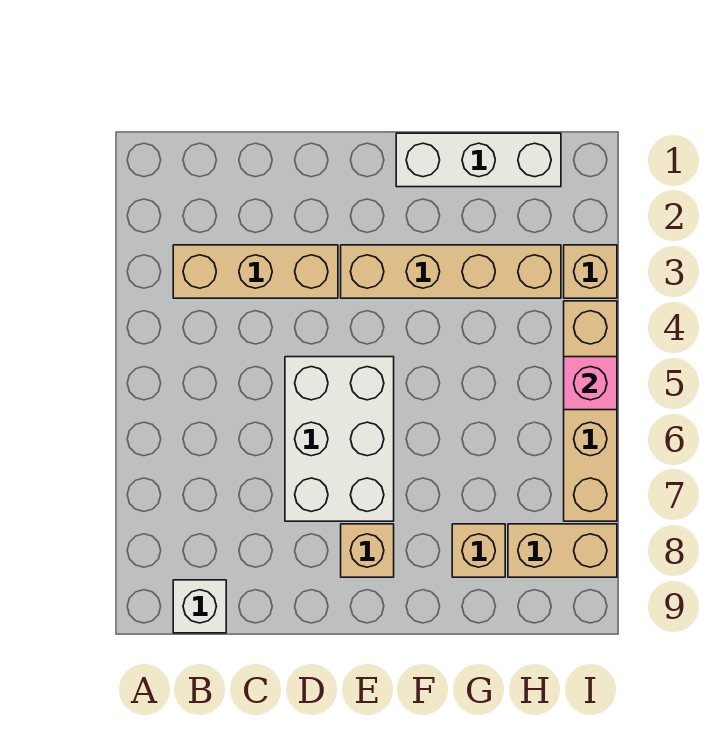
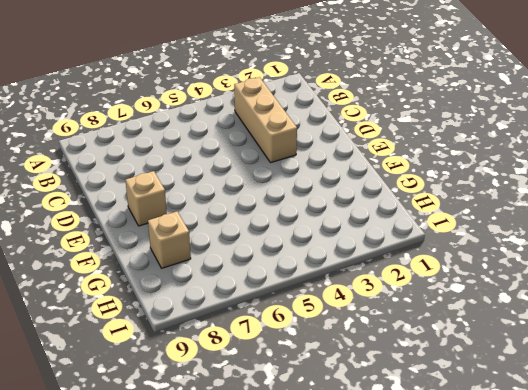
none -> white brick B9 level 1
none -> white brick D5:E7 level 1

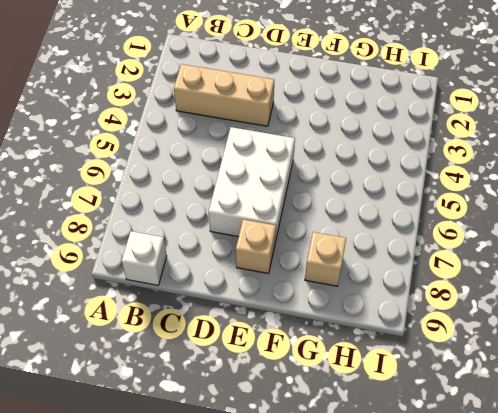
none -> tan brick E3:H3 level 1
none -> white brick F1:H1 level 1

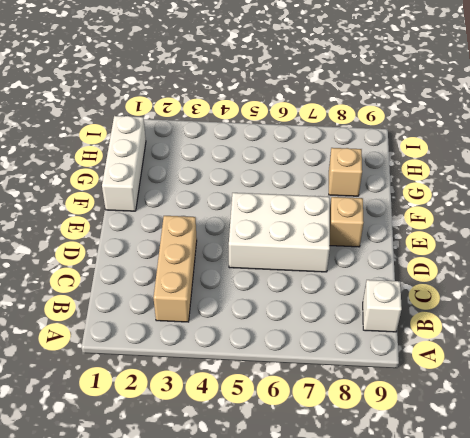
none -> tan brick E3:H3 level 1
none -> tan brick H8:I8 level 1

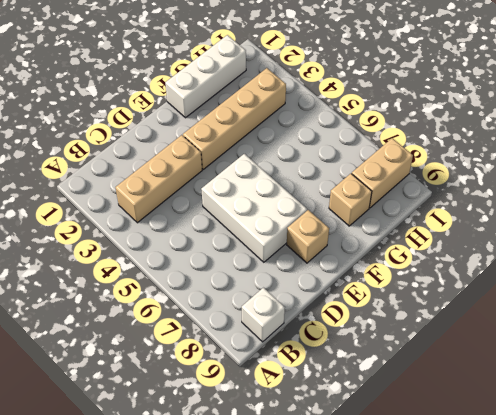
none -> tan brick I3 level 1
none -> tan brick I4:I7 level 1

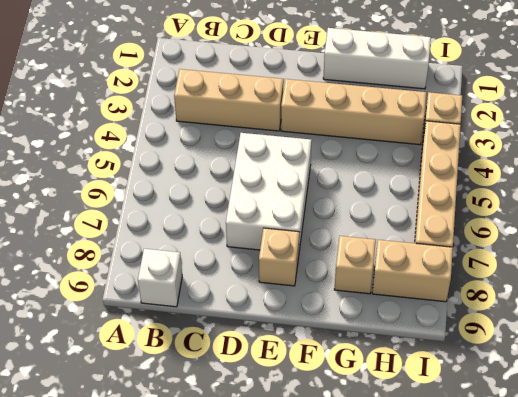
none -> pink brick I5 level 2

